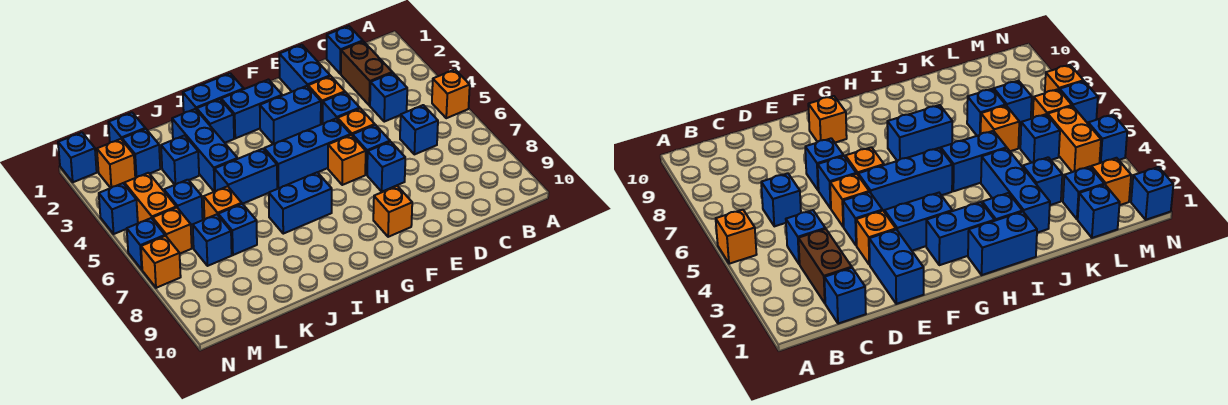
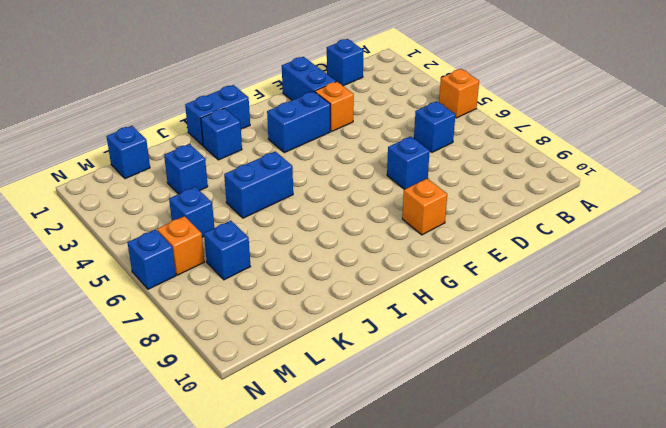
none -> brown brick C2:C3 level 1
none -> blue brick C4 level 1
none -> blue brick E4 level 1
none -> orange brick E5 level 1

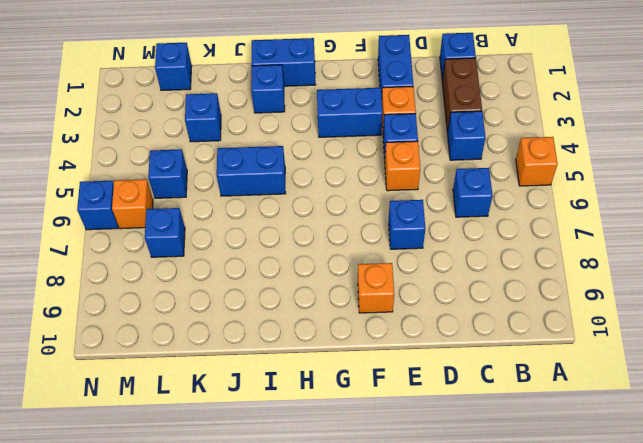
none -> blue brick E6 level 1
none -> blue brick F5:H5 level 1
none -> orange brick F6 level 1
none -> blue brick G2:H2 level 1

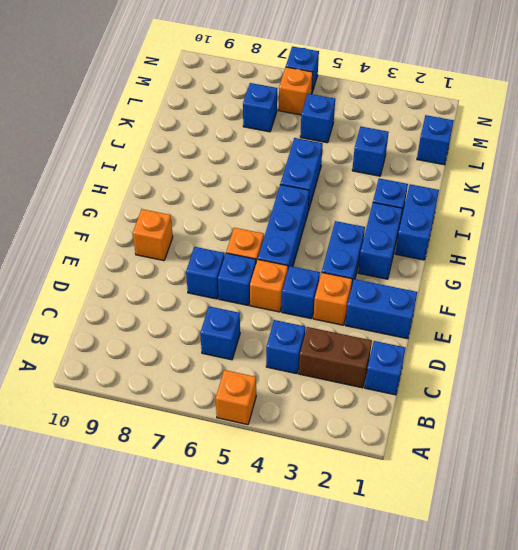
none -> blue brick H7:I7 level 1
none -> blue brick J2:J4 level 1
none -> orange brick K6 level 1
none -> blue brick K7 level 1

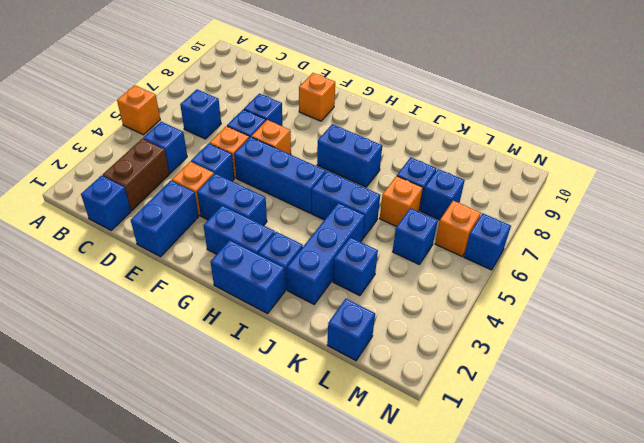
none -> blue brick L2 level 1
none -> orange brick M2 level 1
none -> orange brick M4:M5 level 1
none -> blue brick N1 level 1

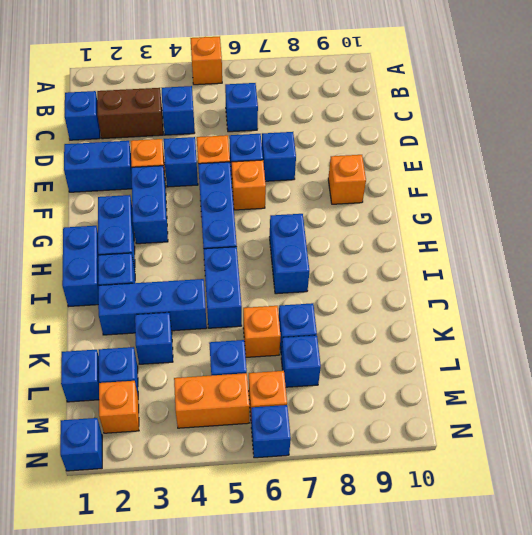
none -> blue brick N4 level 1
none -> orange brick N7 level 1

